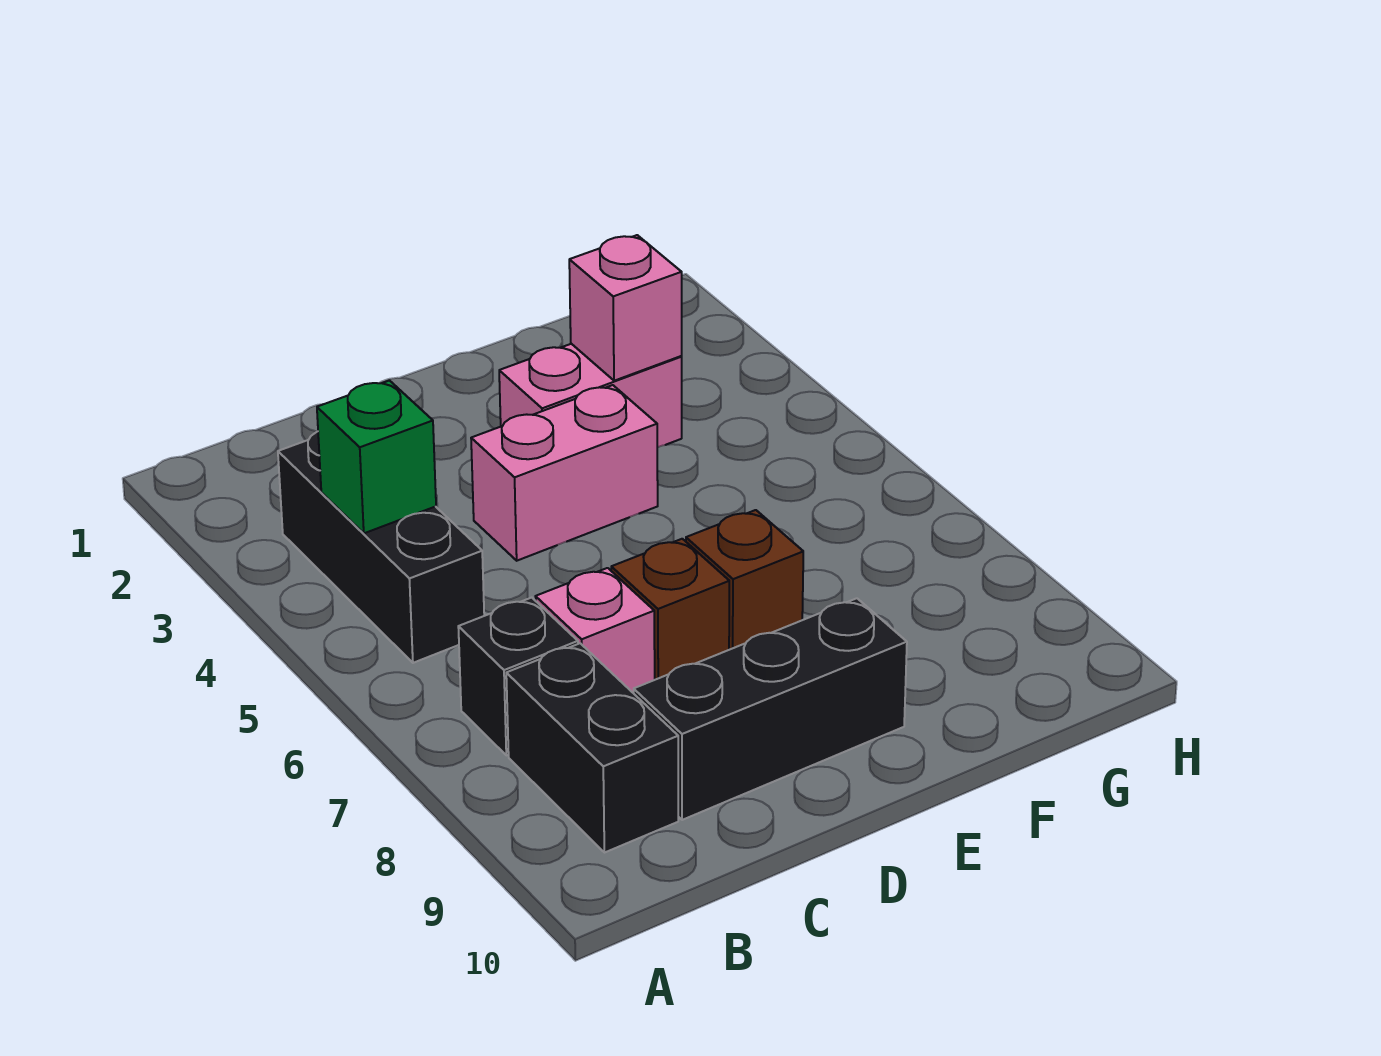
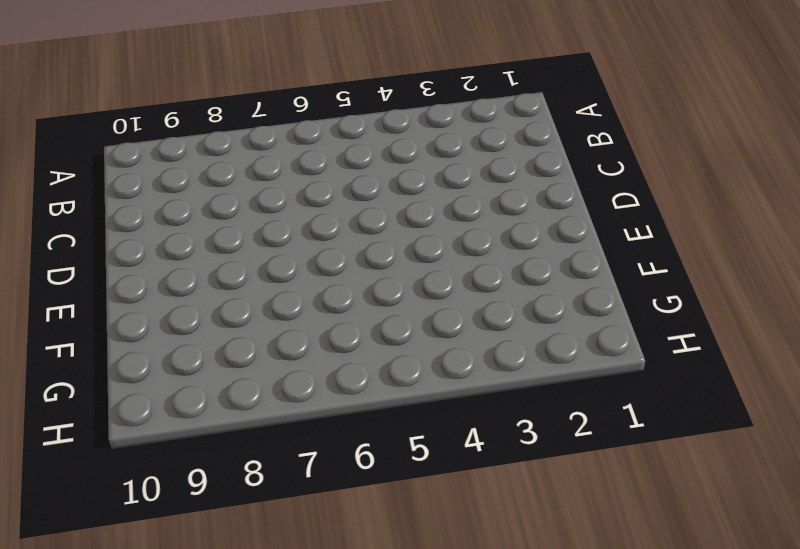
none -> black brick B3:B5 level 1
none -> black brick B7 level 1

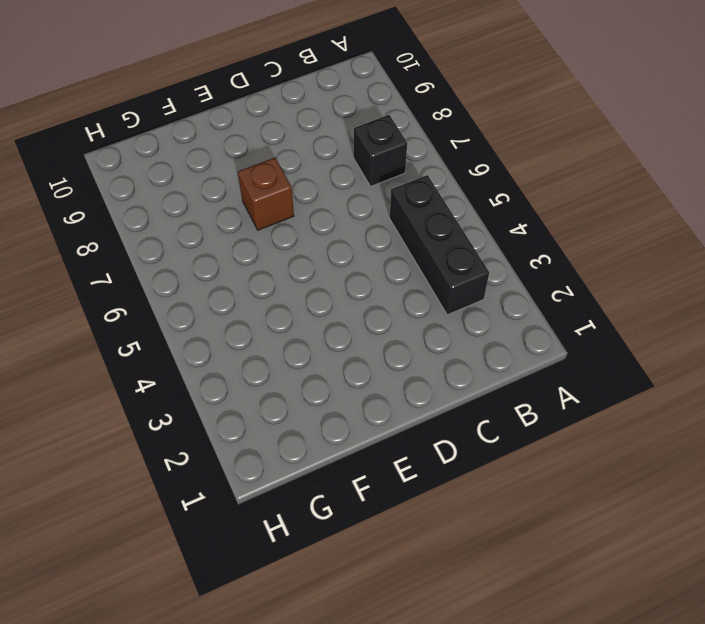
none -> black brick B8:B9 level 1
none -> pink brick C7 level 1

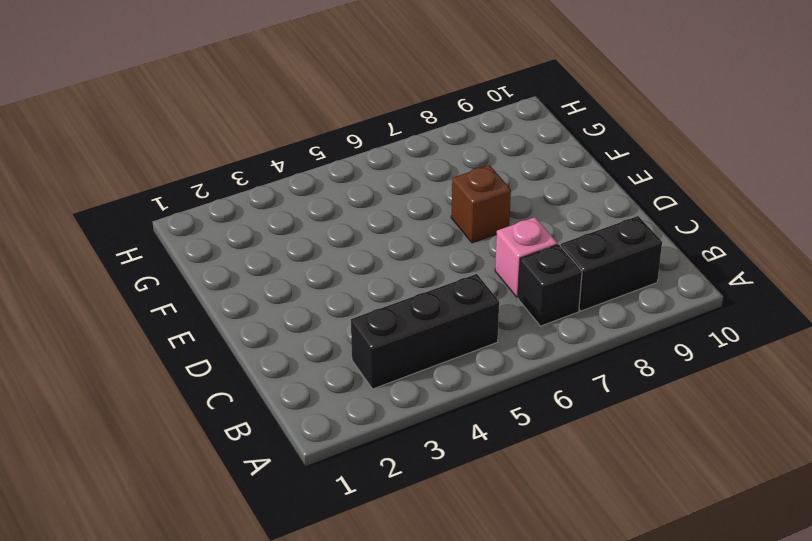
none -> black brick C9:E9 level 1
none -> pink brick D4:E4 level 1

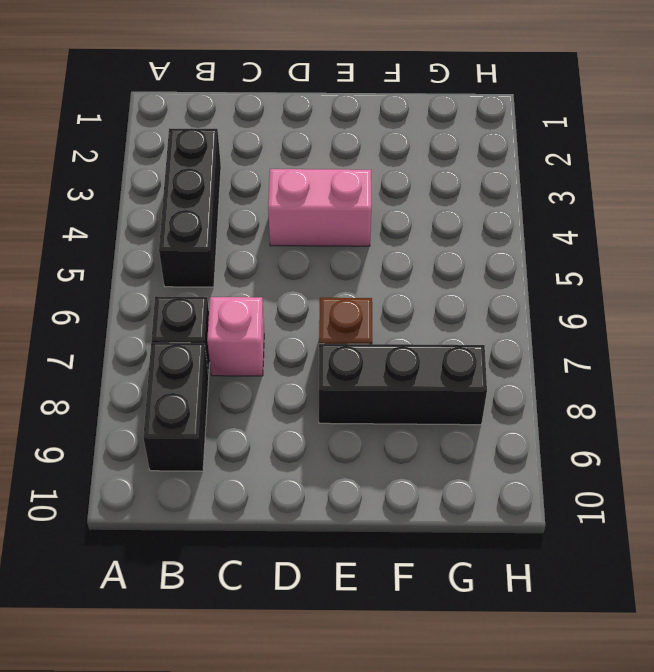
black brick E8:G8 level 1 -> black brick C9:E9 level 1
none -> brown brick D7 level 1
none -> pink brick E3:F3 level 1

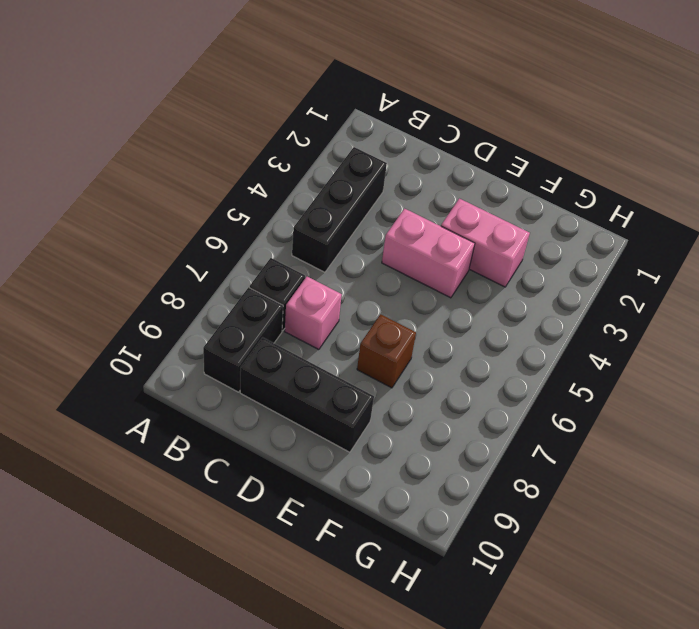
none -> brown brick D7 level 1
none -> green brick B4 level 2

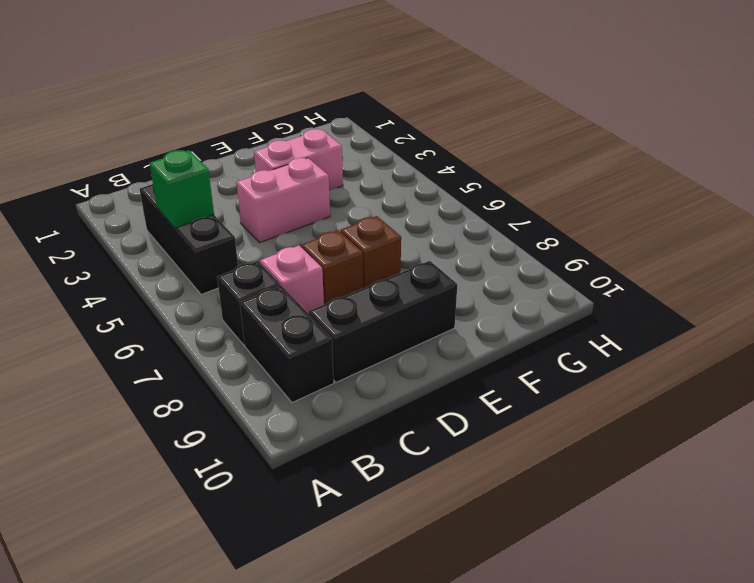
none -> pink brick F3 level 2

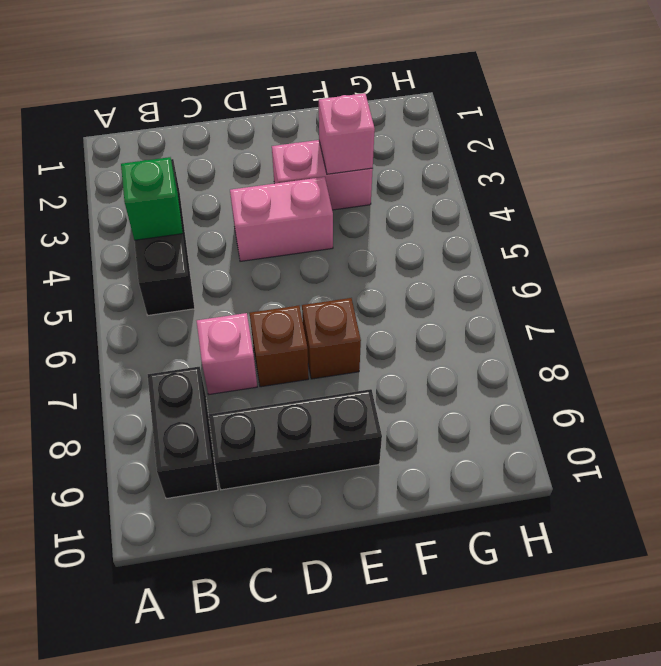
none -> black brick B7 level 1

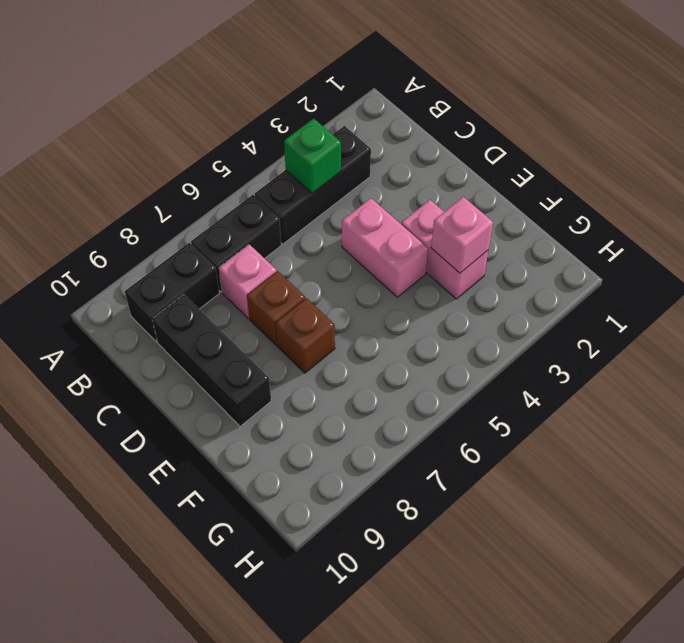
black brick B6:B7 level 1 -> black brick B7 level 1

